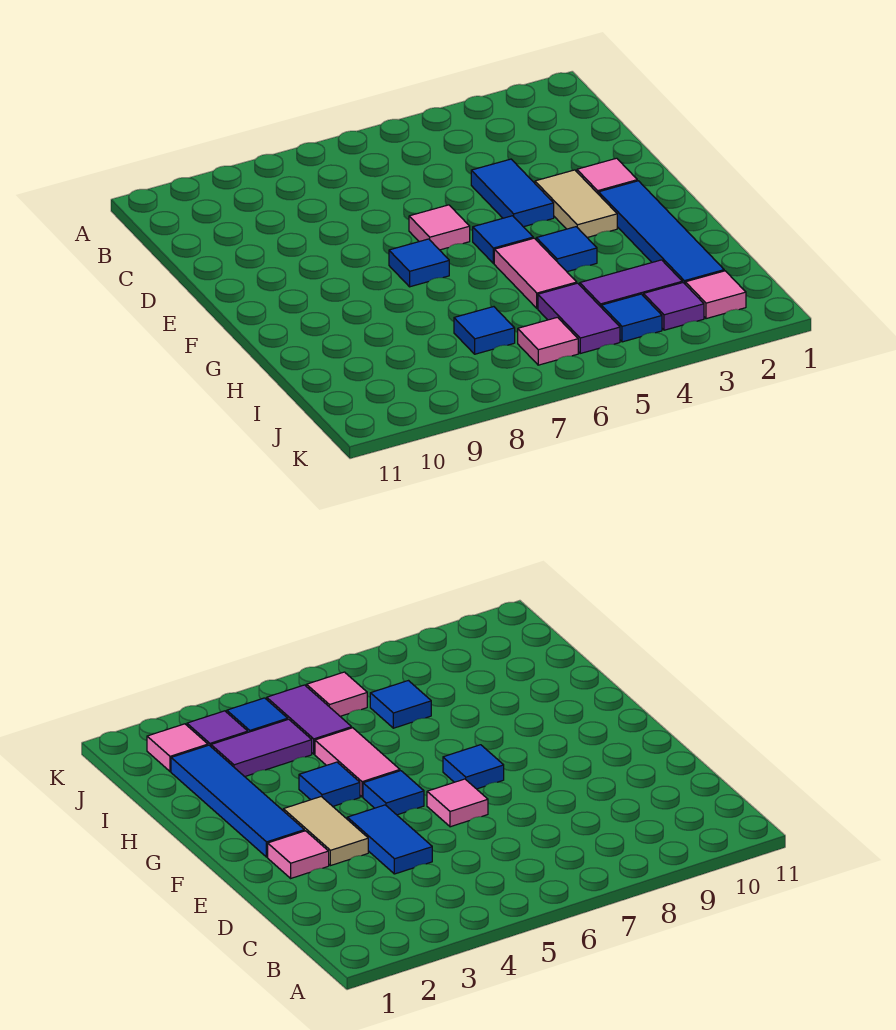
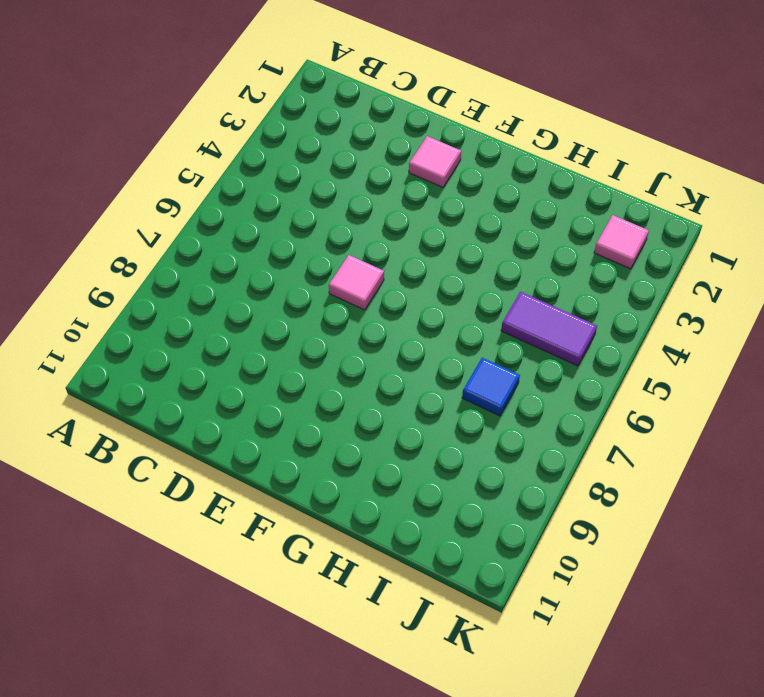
none -> blue tile D4:E4 level 1
none -> tan tile E3:F3 level 1
none -> blue tile F2:I2 level 1

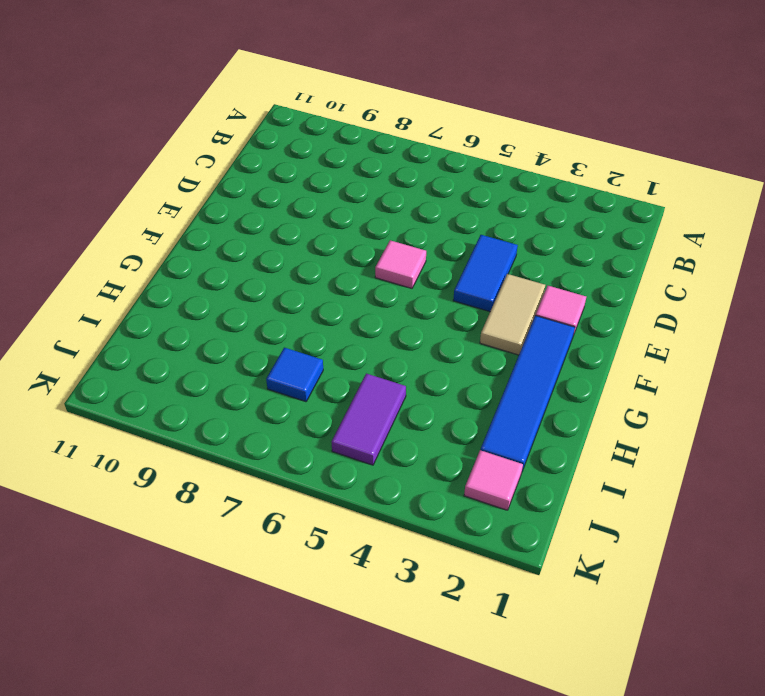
none -> blue tile F5 level 1
none -> blue tile F7 level 1
none -> blue tile G4 level 1

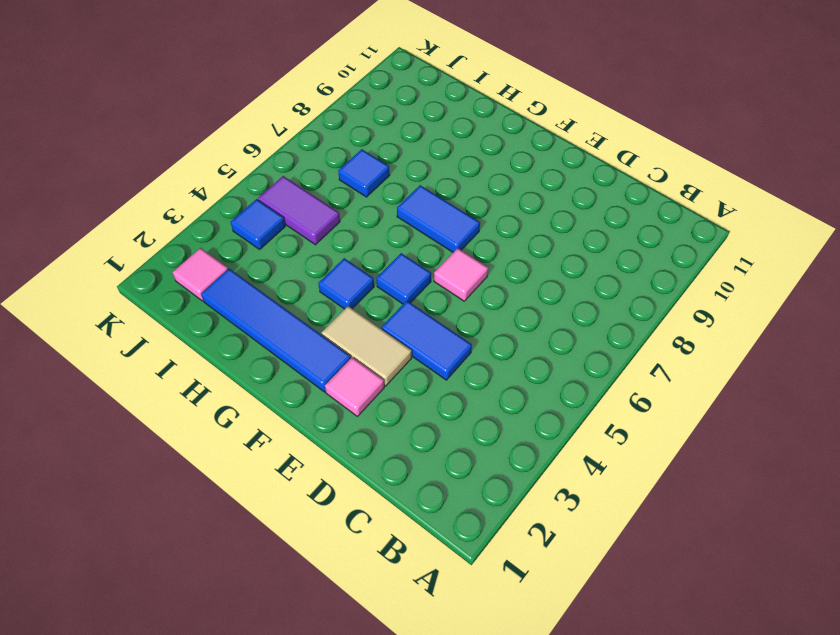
blue tile F7:G7 level 1 -> blue tile F7 level 1
none -> pink tile G5:H5 level 1
none -> purple tile I3:I4 level 1
none -> purple tile J3 level 1

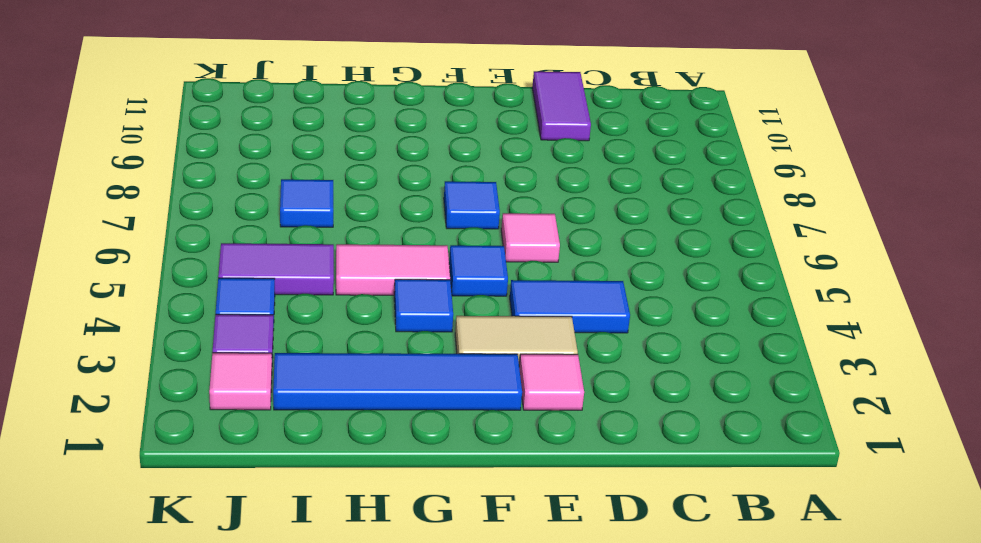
purple tile D10:D11 level 1 -> purple tile I3:I4 level 1
none -> pink tile J6 level 1

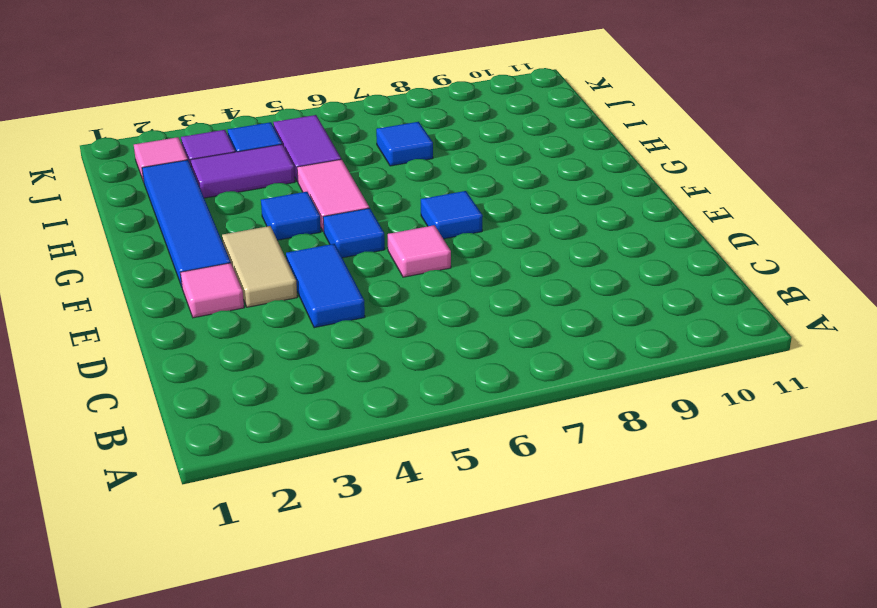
none -> pink tile J6 level 1

